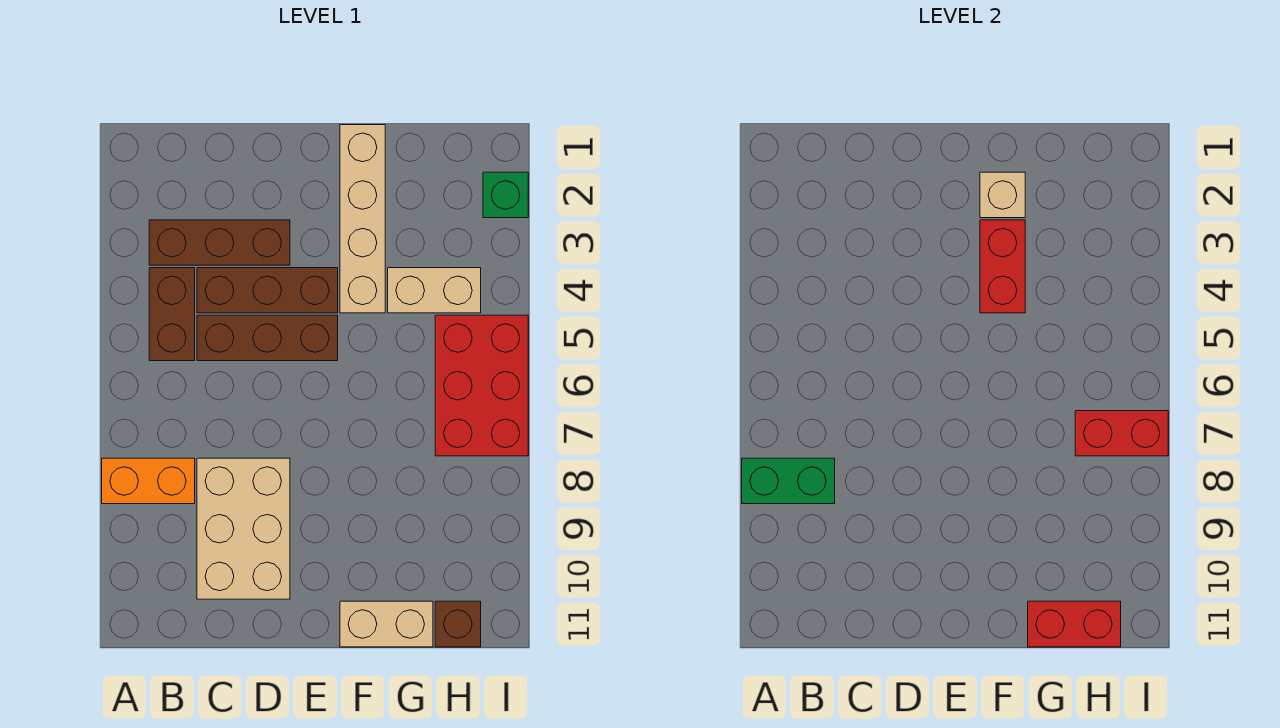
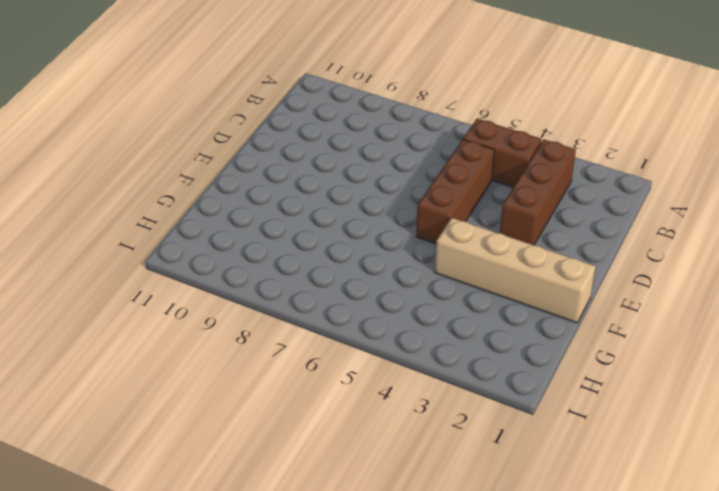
none -> orange brick A8:B8 level 1
none -> brown brick C4:E4 level 1
none -> tan brick C8:D10 level 1

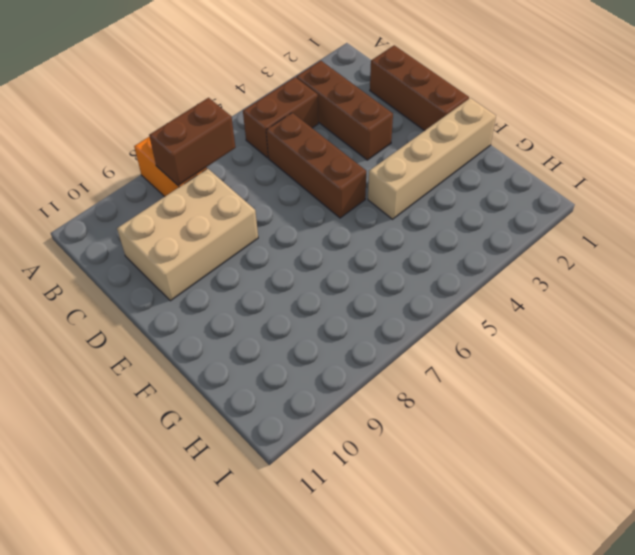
brown brick B7:B8 level 2 -> green brick A8:B8 level 2
brown brick C1:E1 level 1 -> brown brick C4:E4 level 1
none -> tan brick F11:G11 level 1
none -> tan brick G4:H4 level 1
none -> red brick H5:I7 level 1

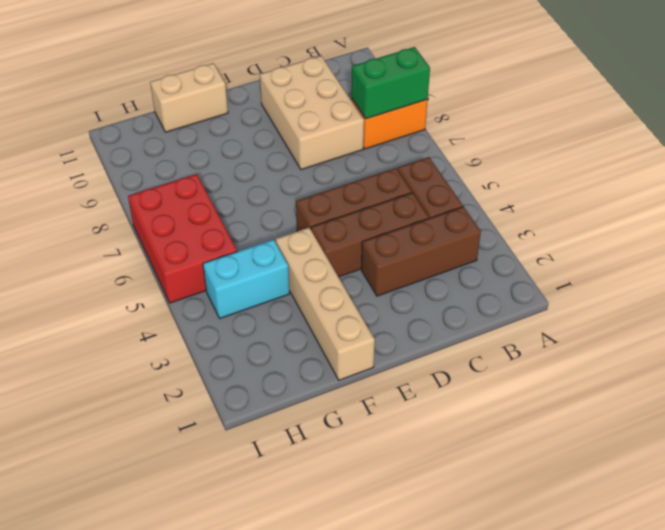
cyan brick G4:H4 level 1 -> tan brick G4:H4 level 1
none -> brown brick H11 level 1
none -> green brick I2 level 1
none -> tan brick F2 level 2

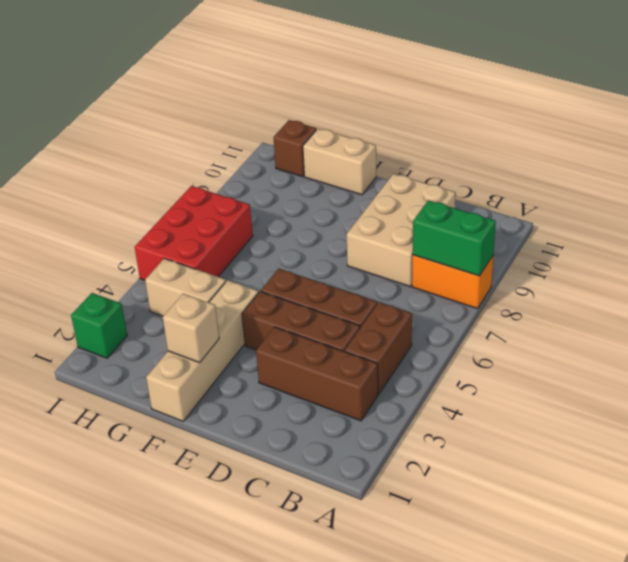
none -> red brick F3:F4 level 2
none -> red brick G11:H11 level 2
none -> red brick H7:I7 level 2

